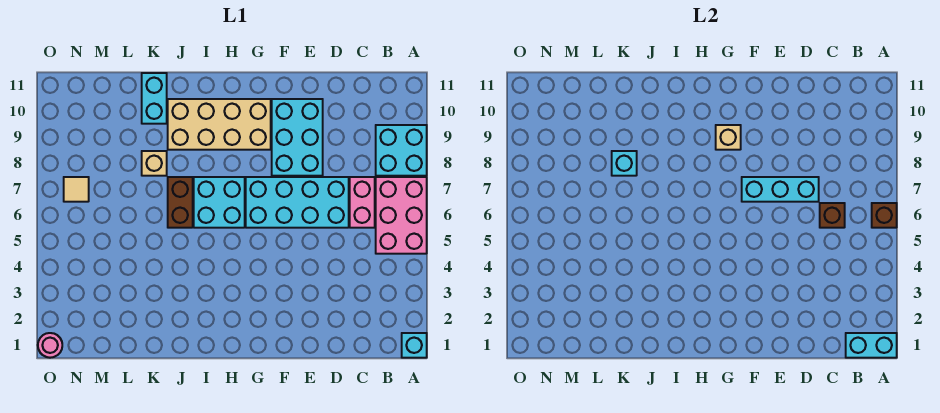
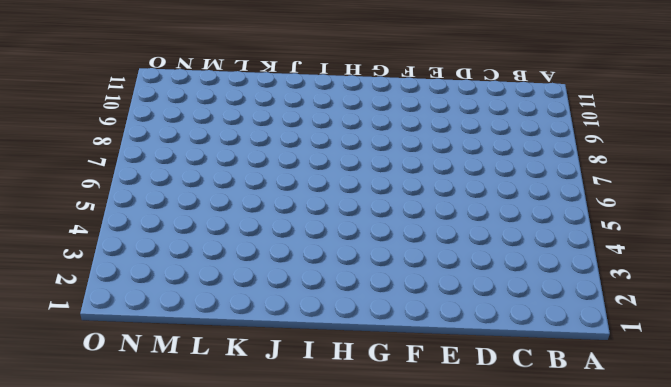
none -> cyan brick A1 level 1
none -> pink brick A5:B7 level 1
none -> cyan brick A8:B9 level 1

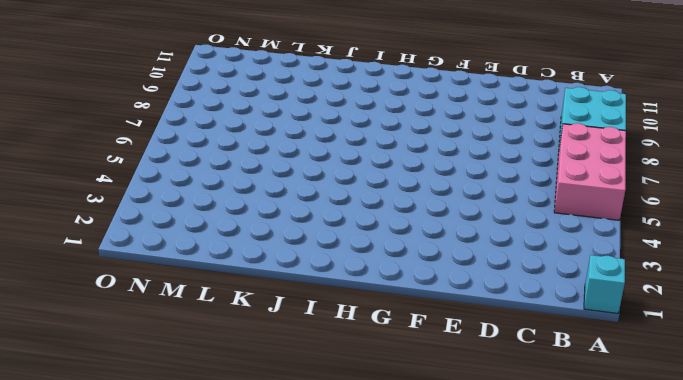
none -> pink brick C6:C7 level 1
none -> cyan brick D6:G7 level 1
none -> cyan brick E8:F10 level 1

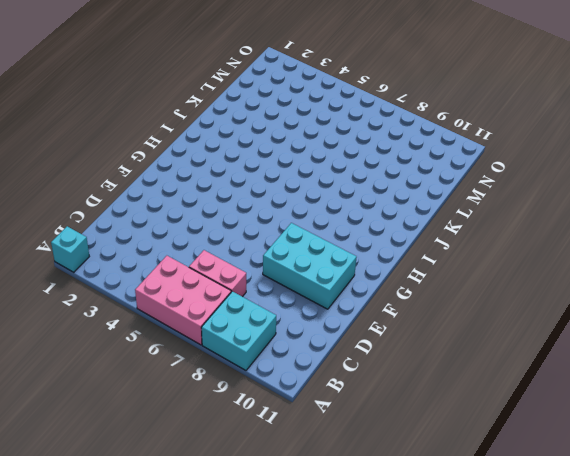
none -> cyan brick D6:G7 level 1
none -> tan brick G9:J10 level 1
none -> cyan brick H6:I7 level 1

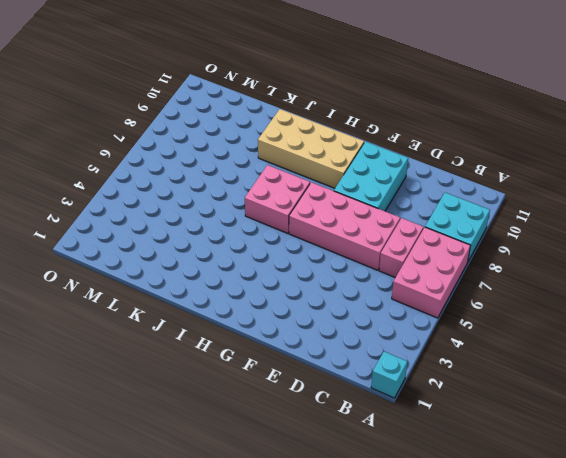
pink brick D6:G7 level 1 -> cyan brick D6:G7 level 1
pink brick H6:I7 level 1 -> cyan brick H6:I7 level 1
none -> brown brick J6:J7 level 1
none -> tan brick K8 level 1
none -> cyan brick K10:K11 level 1

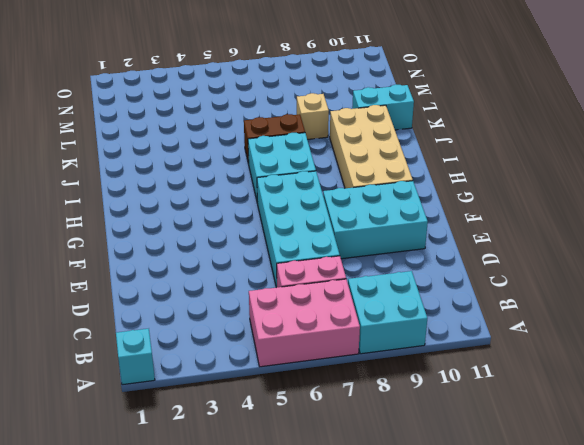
none -> tan tile N7 level 1
none -> pink round brick O1 level 1
none -> cyan brick A1:B1 level 2

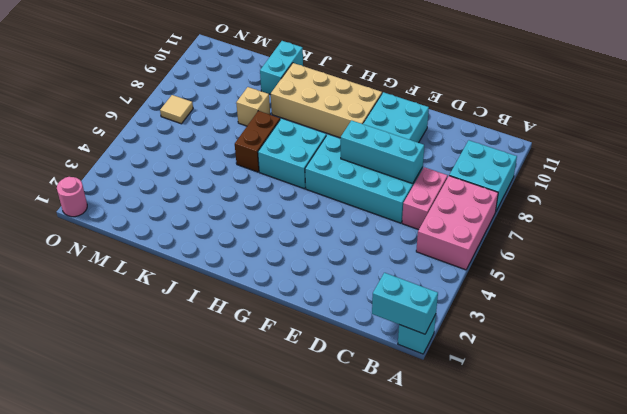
none -> brown brick A6 level 2
none -> brown brick C6 level 2
none -> tan brick G9 level 2

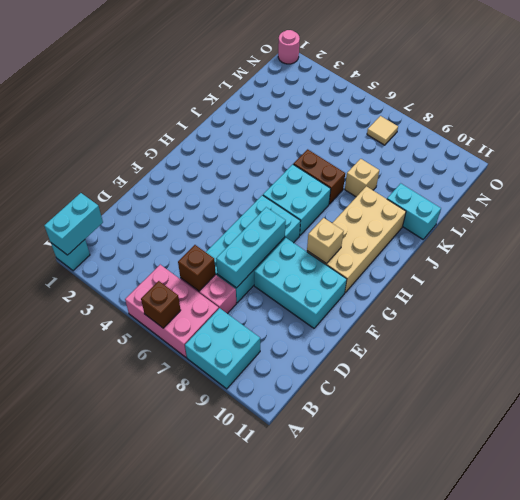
none -> cyan brick K8 level 2

